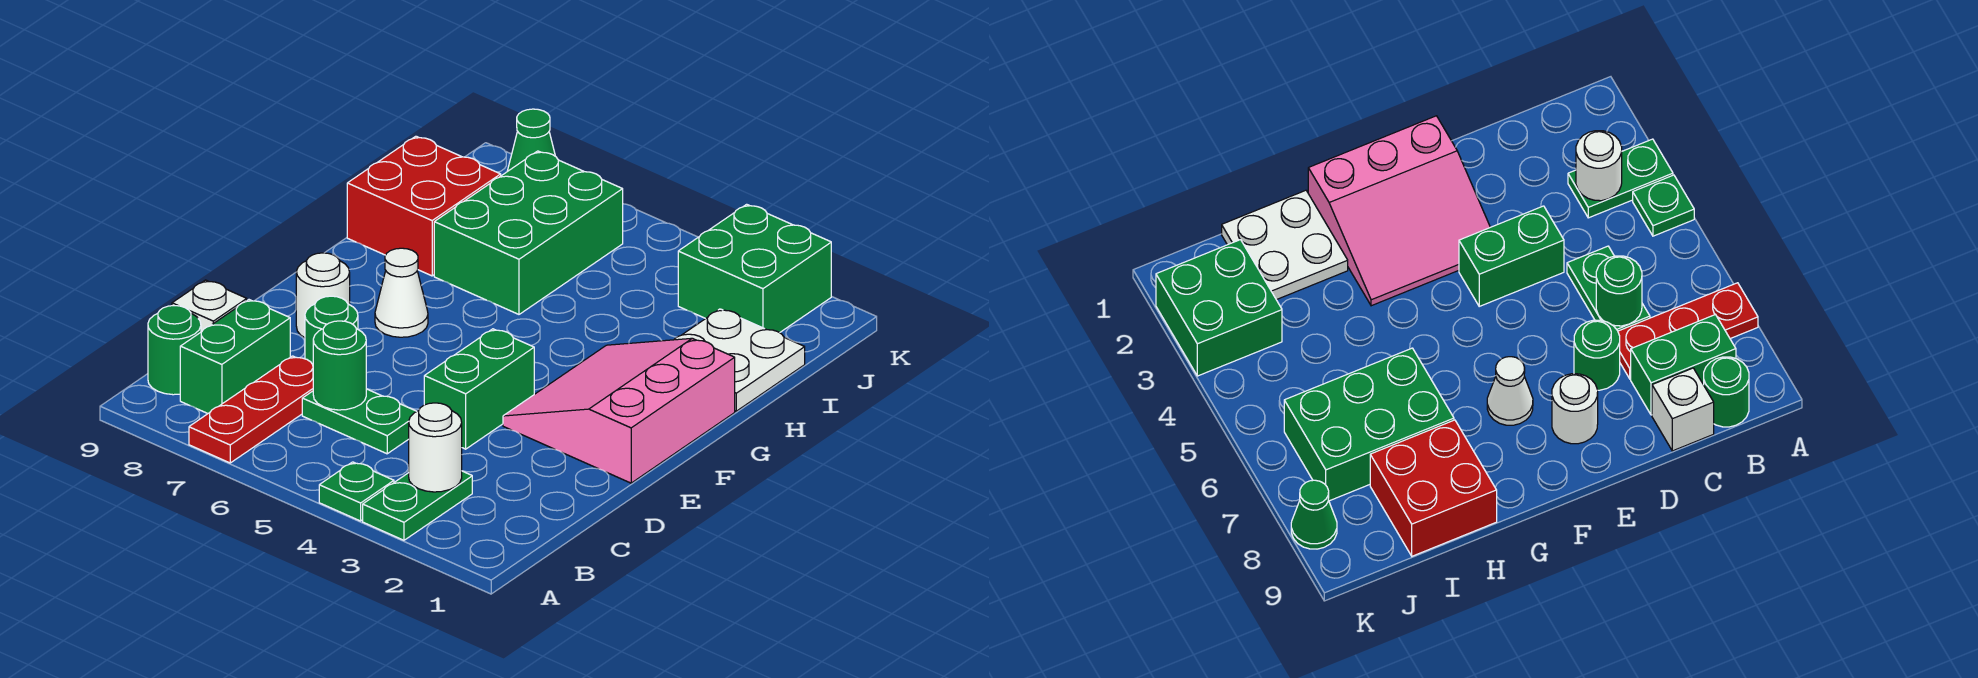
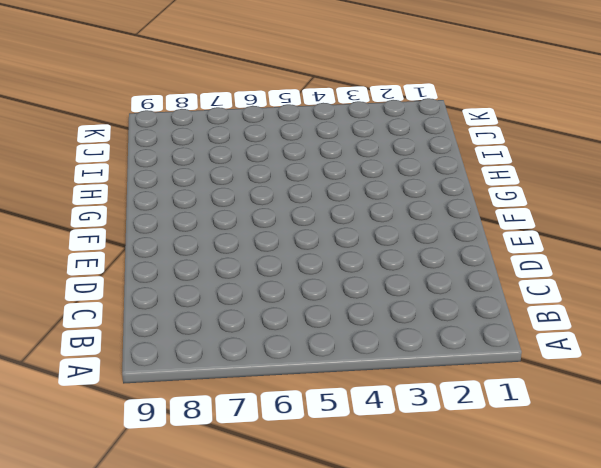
none -> green plate A3:B3 level 1
none -> green plate A4 level 1
none -> red plate A7:C7 level 1

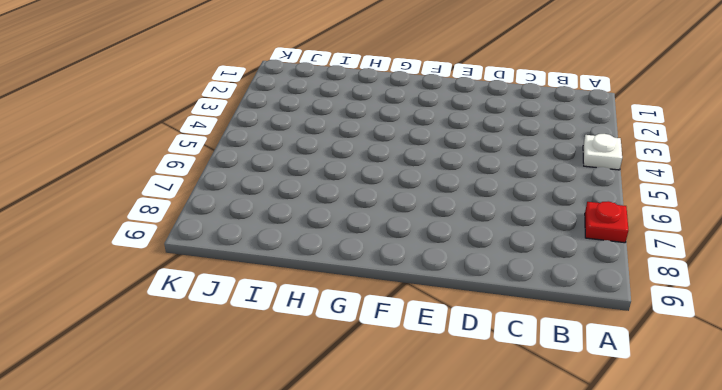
white plate A4 level 1 -> green plate A4 level 1
red plate A7 level 1 -> red plate A7:C7 level 1
none -> green plate A3:B3 level 1
none -> green brick B8:C8 level 1
none -> green round brick B9 level 1

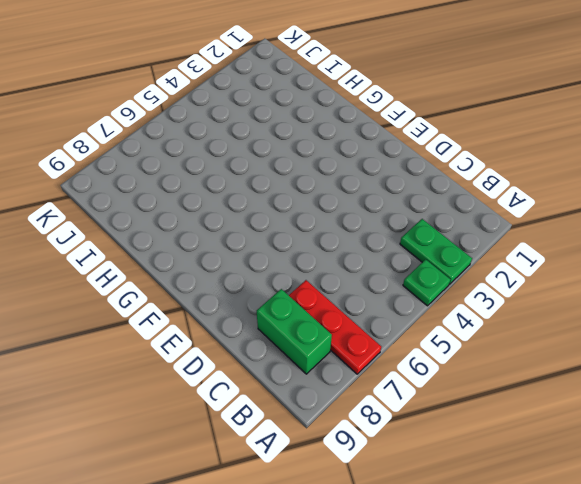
none -> green round brick B9 level 1
none -> green plate C5:C6 level 1
none -> white brick C9 level 1

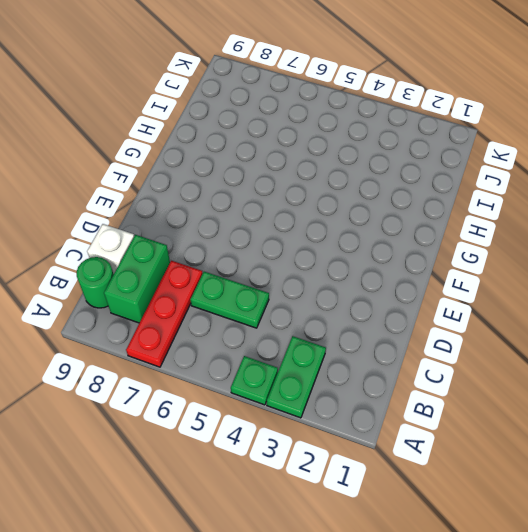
none -> green brick D4:E4 level 1
none -> green round brick D7 level 1
none -> pink slope E1:G3 level 1 top 1

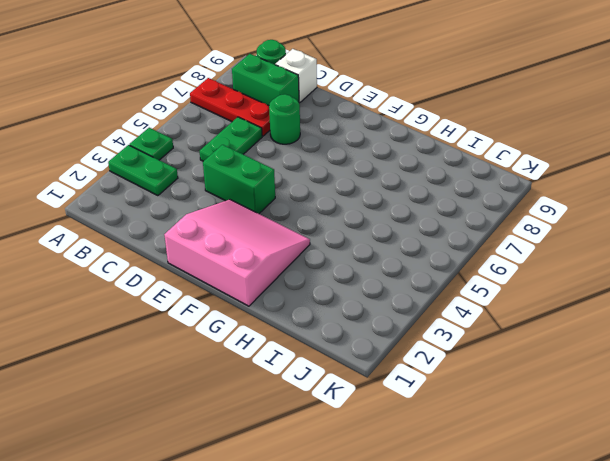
none -> white round brick E8 level 1
none -> white cone F7 level 1
none -> white plate H1:I2 level 1

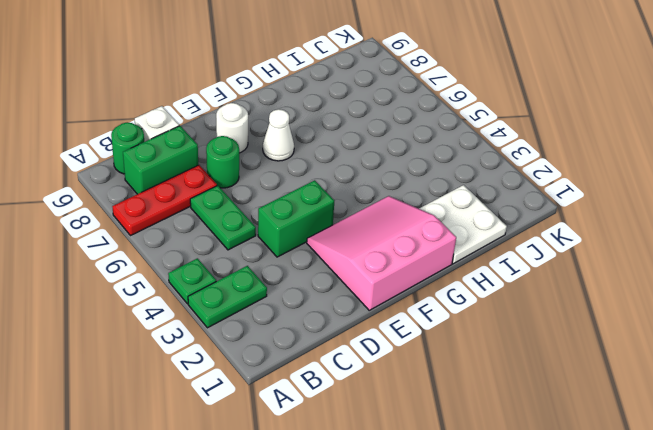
none -> green brick H6:J7 level 1
none -> red brick H8:I9 level 1
none -> green brick J2:K3 level 1

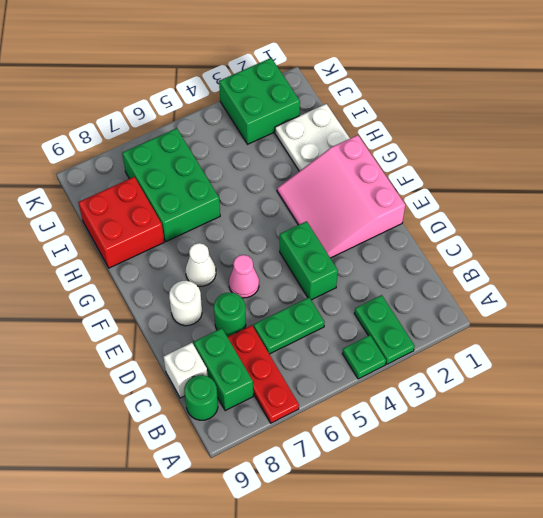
pink cone E6 level 1 -> none
none -> green cone K8 level 1
none -> white round brick B3 level 2
none -> green round brick C6 level 2

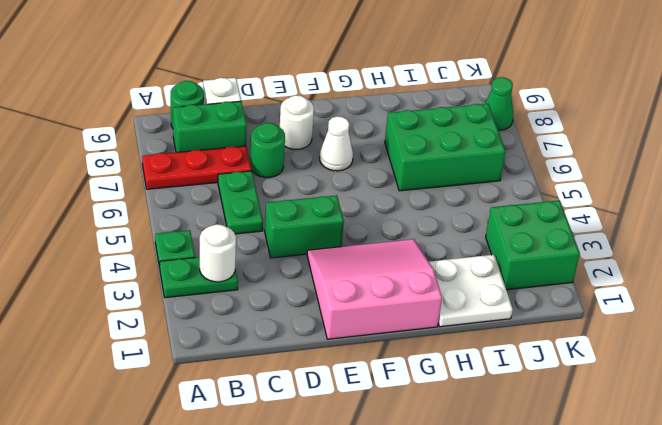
none -> red brick H8:I9 level 1
none -> green round brick C6 level 2

